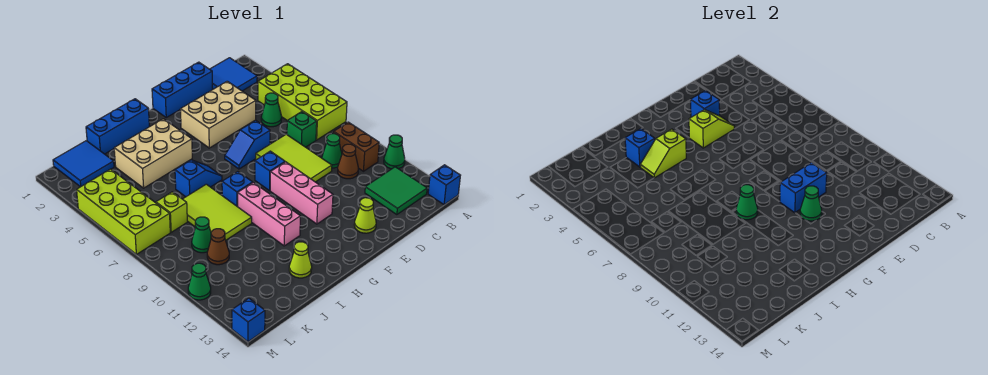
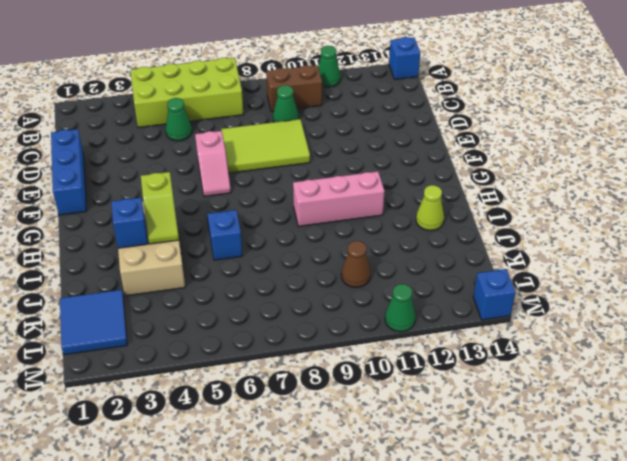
pink slope E6:F6 level 1 top E -> blue slope E6:F6 level 1 top E
none -> blue tile B1:C2 level 1
none -> green tile B12:C13 level 1
none -> green brick C7 level 1
none -> brown cone C10 level 1

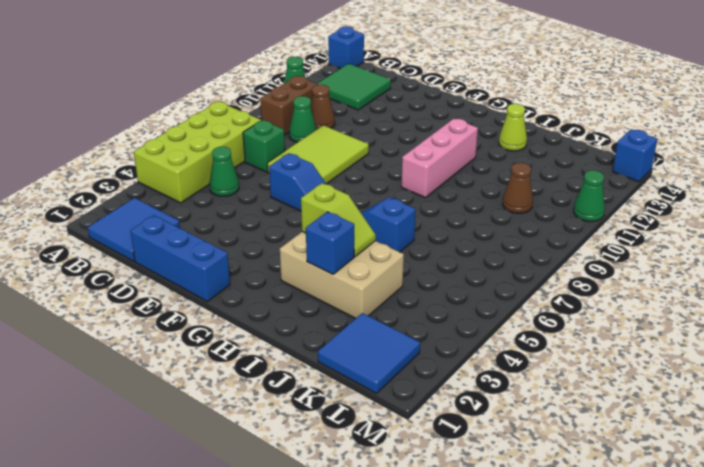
none -> tan brick D3:F4 level 1
none -> lime cone E13 level 1
none -> blue brick F8 level 1
none -> pink brick F9:F11 level 1

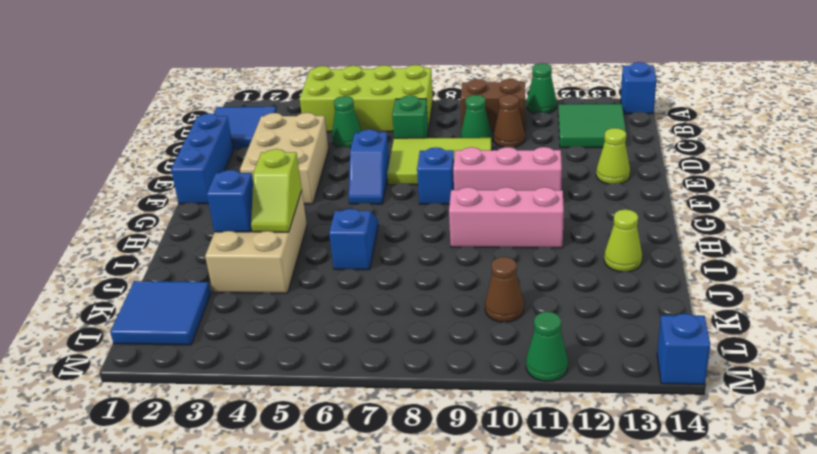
none -> blue brick H1:J1 level 1
none -> blue brick H8 level 1
none -> lime tile I7:J9 level 1
none -> lime brick K7 level 1

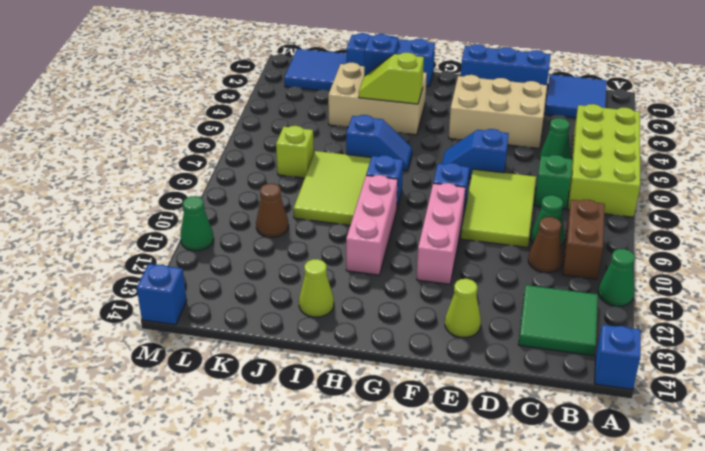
none -> green cone K9 level 1
none -> lime brick L4:M7 level 1
none -> blue brick E3 level 2
none -> lime slope E4:F4 level 2 top F

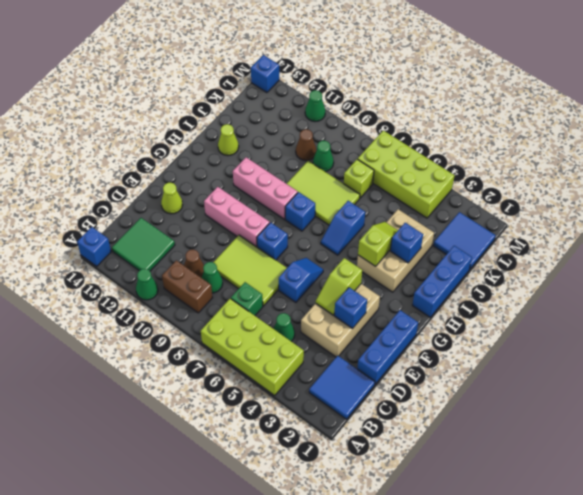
none -> blue brick E10:F10 level 2
none -> green cone F11 level 2
none -> green cone H9 level 2

